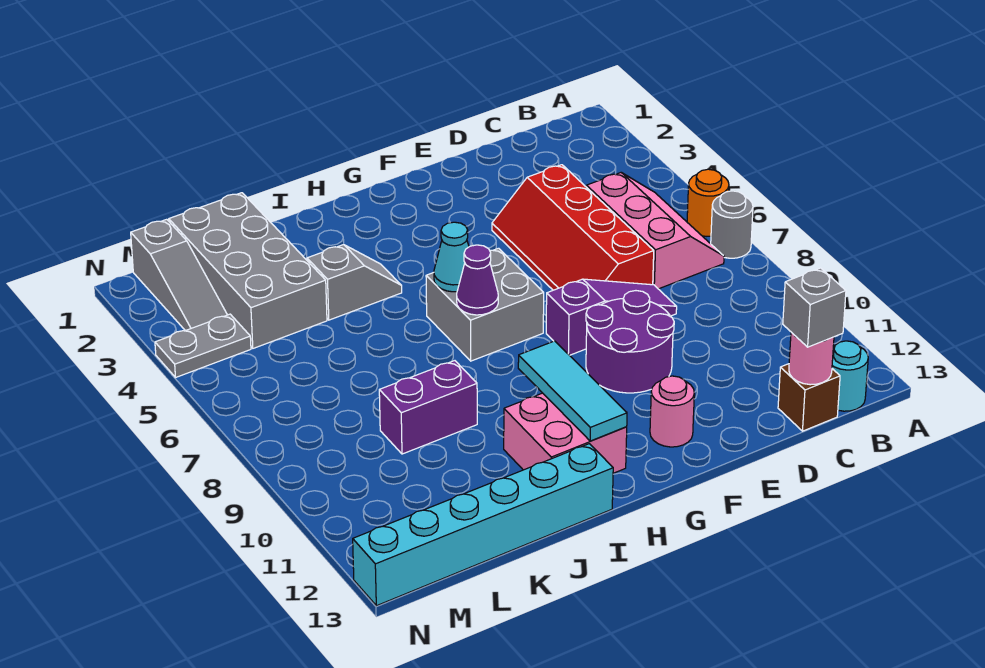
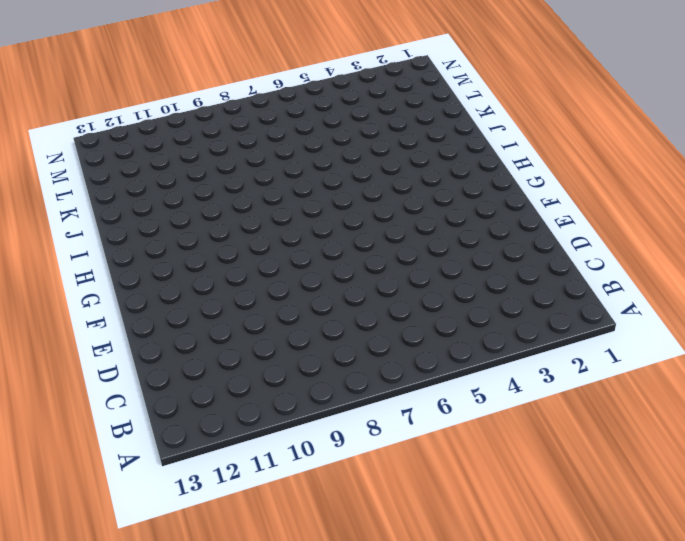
none -> orange round brick A6 level 1
none -> grey round brick A7 level 1
none -> pink slope B5:C7 level 1 top C

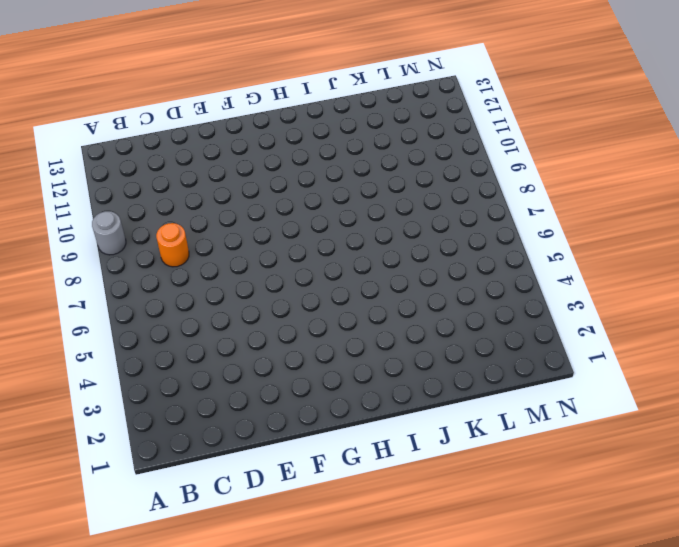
grey round brick A9 level 1 -> grey round brick A7 level 1
orange round brick C8 level 1 -> orange round brick A6 level 1
none -> pink slope B5:C7 level 1 top C
none -> cyan round brick B13 level 1
none -> brown brick C13 level 1

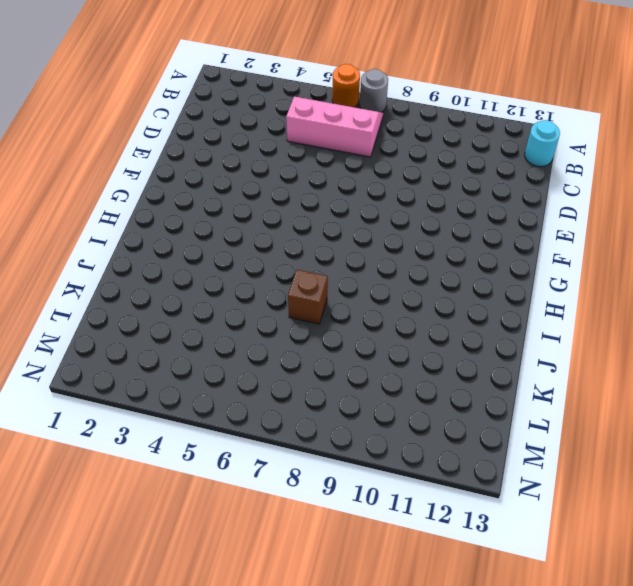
brown brick J7 level 1 -> brown brick C13 level 1
none -> red slope D4:E7 level 1 top D
none -> purple slope D8:F8 level 1 top F
none -> purple round brick E9:F10 level 1

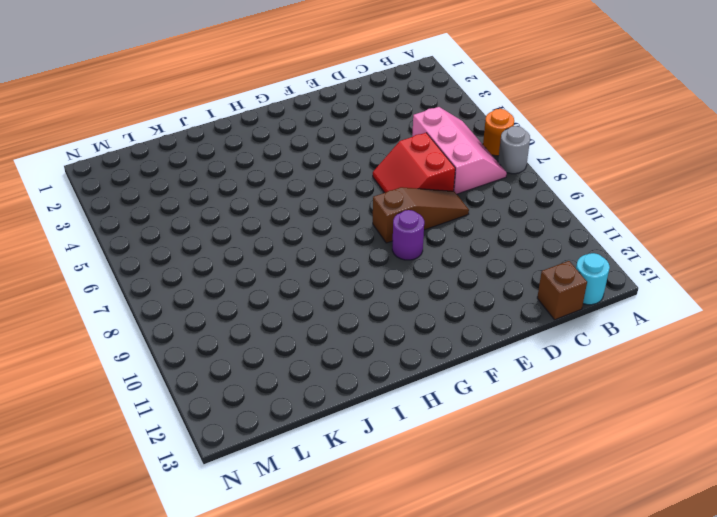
red slope D6:E7 level 1 top D -> red slope D4:E7 level 1 top D
brown slope D8:F8 level 1 top F -> purple slope D8:F8 level 1 top F
purple round brick F9 level 1 -> purple round brick E9:F10 level 1
none -> pink round brick F12 level 1
none -> grey brick G6:H7 level 1
none -> pink brick H11:I12 level 1

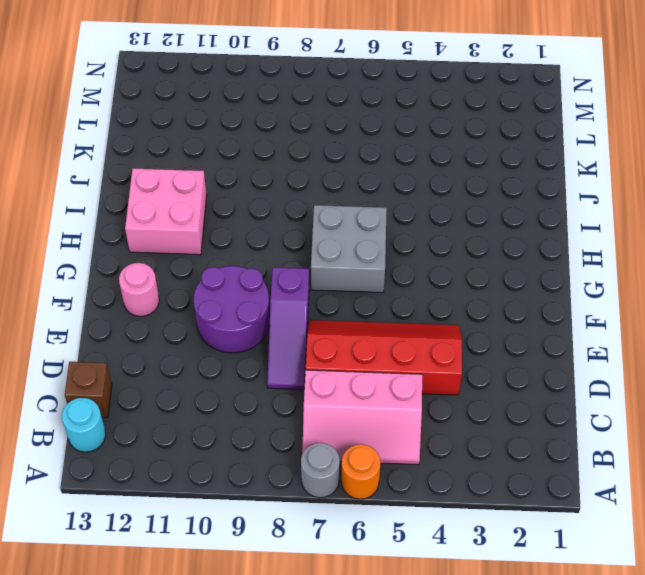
none -> grey slope I4:J4 level 1 top J
none -> cyan brick I13:N13 level 1
none -> purple brick J9:K9 level 1

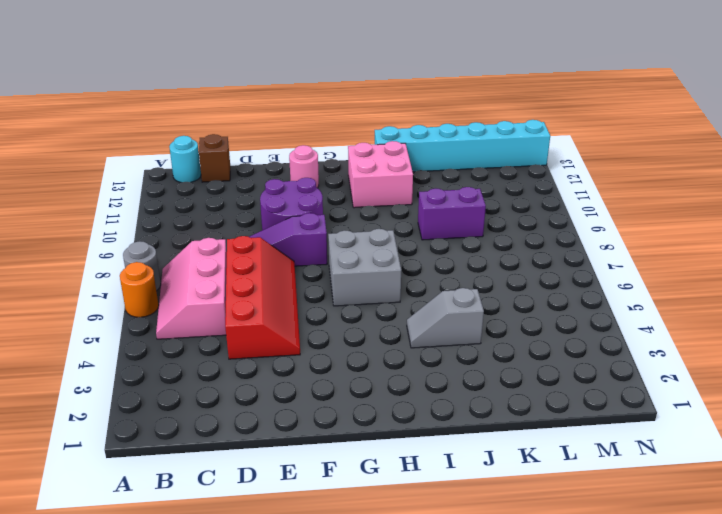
none -> grey brick K1:L4 level 1
none -> grey slope M1:M3 level 1 top 1
none -> grey plate M4:N4 level 1

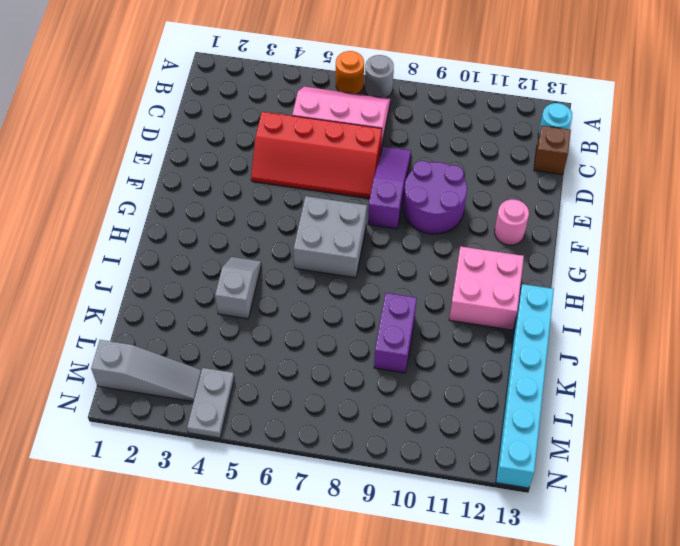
none -> grey brick K1:L4 level 1
none -> pink round brick C13 level 2
none -> cyan cone H6 level 2

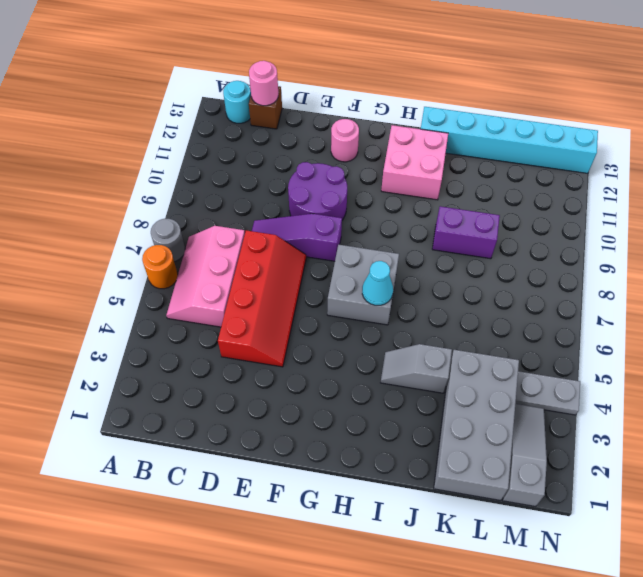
none -> purple cone H7 level 2
none -> cyan tile H10:H12 level 2
none -> grey brick C13 level 3

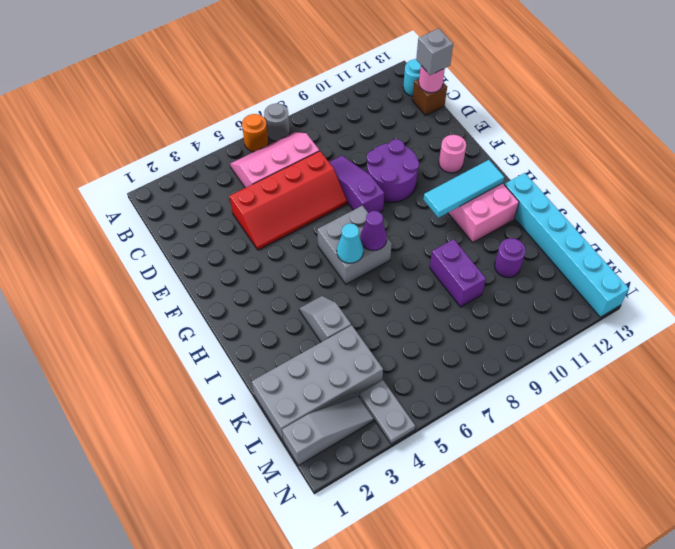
purple round brick K11 level 1 -> none

